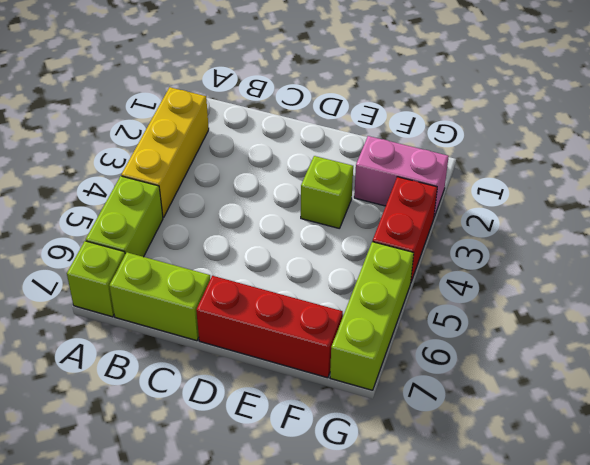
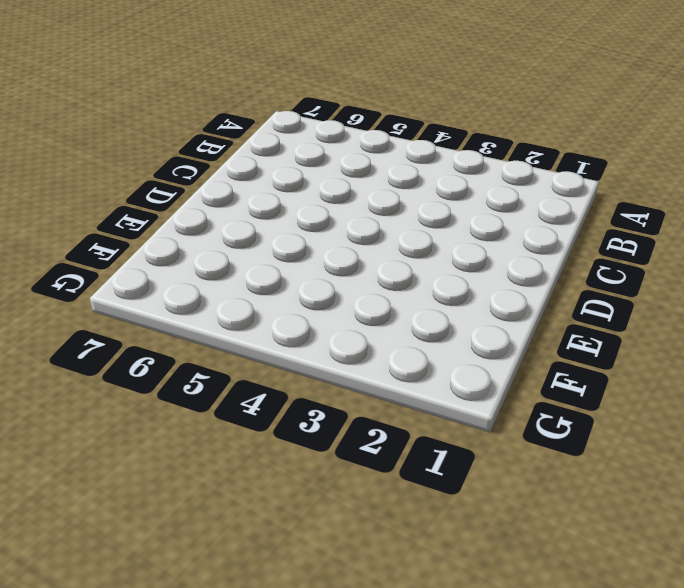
none -> yellow brick A2:A4 level 1
none -> lime brick A5:A6 level 1

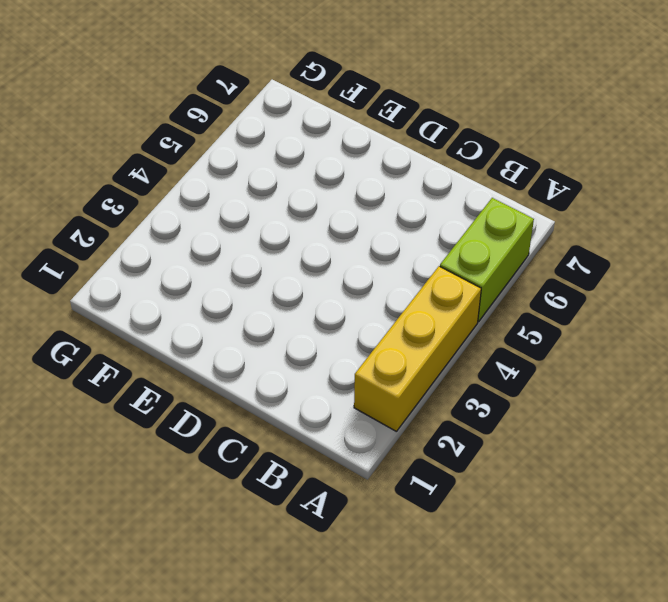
none -> lime brick A7 level 1
none -> lime brick B7:C7 level 1

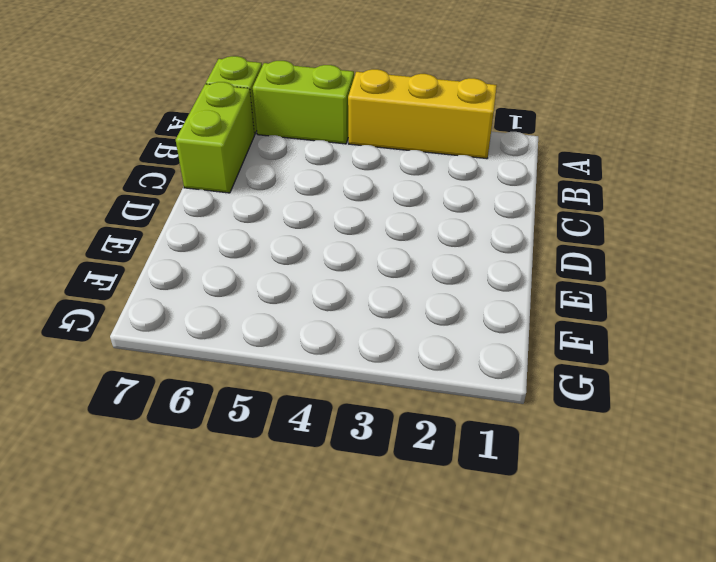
none -> red brick D7:F7 level 1
none -> lime brick E3 level 1

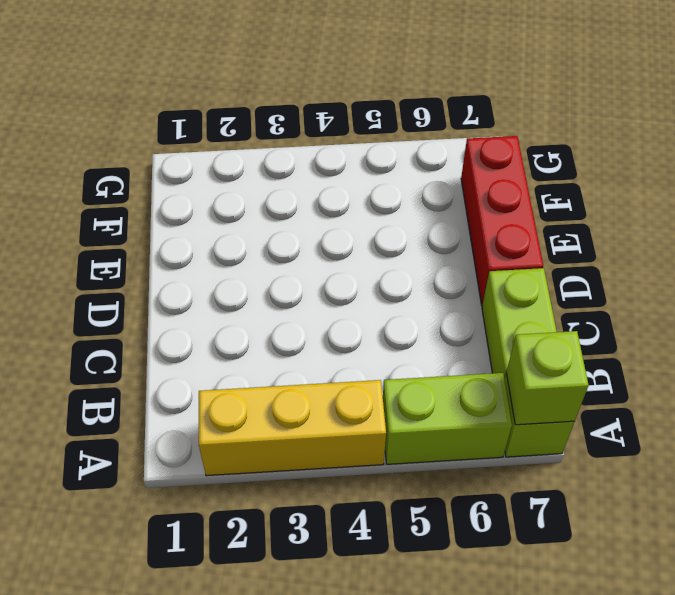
lime brick A7 level 2 -> lime brick E3 level 1
none -> pink brick F2:G2 level 1
none -> red brick G3:G4 level 1

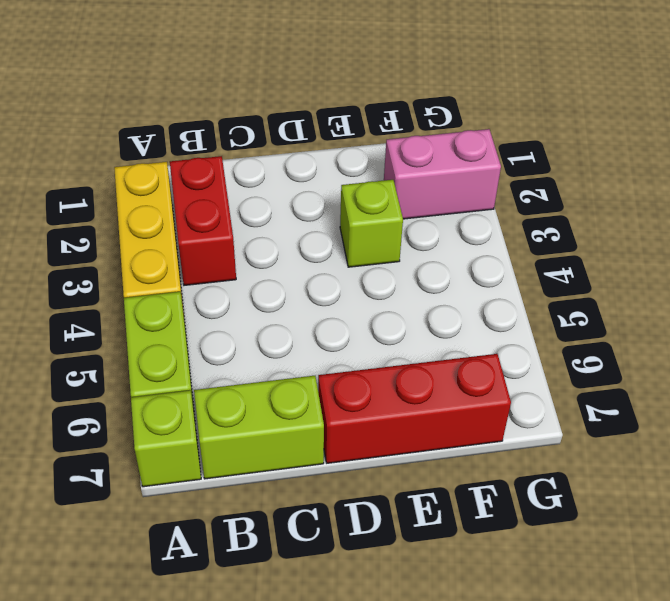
red brick B2:B3 level 1 -> red brick G3:G4 level 1
none -> lime brick G5:G7 level 1

